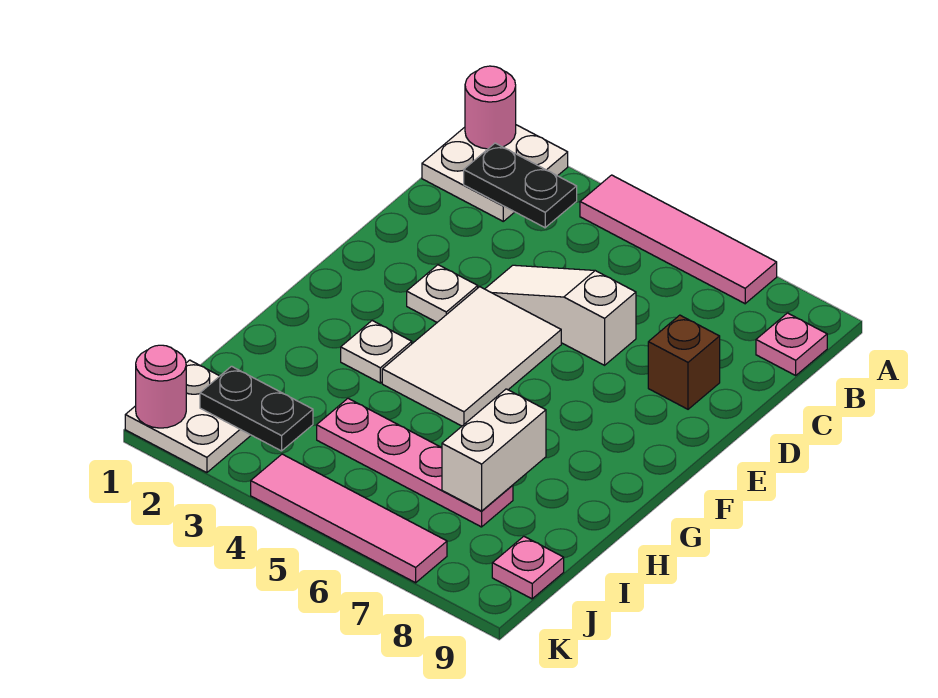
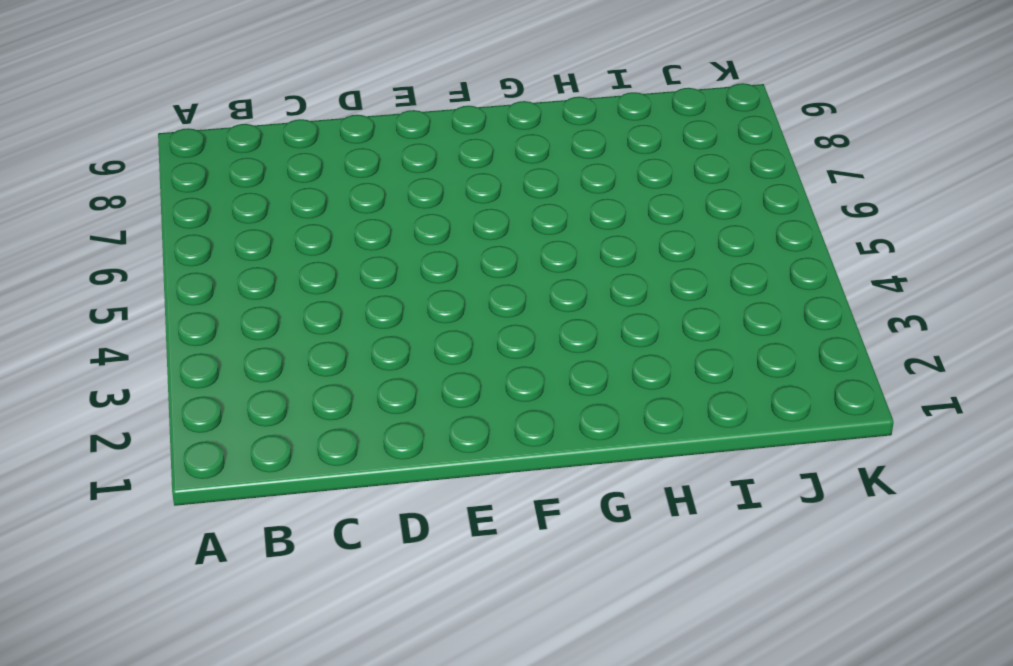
none -> white plate A1:B2 level 1
none -> pink tile A4:A7 level 1
none -> pink plate B9 level 1

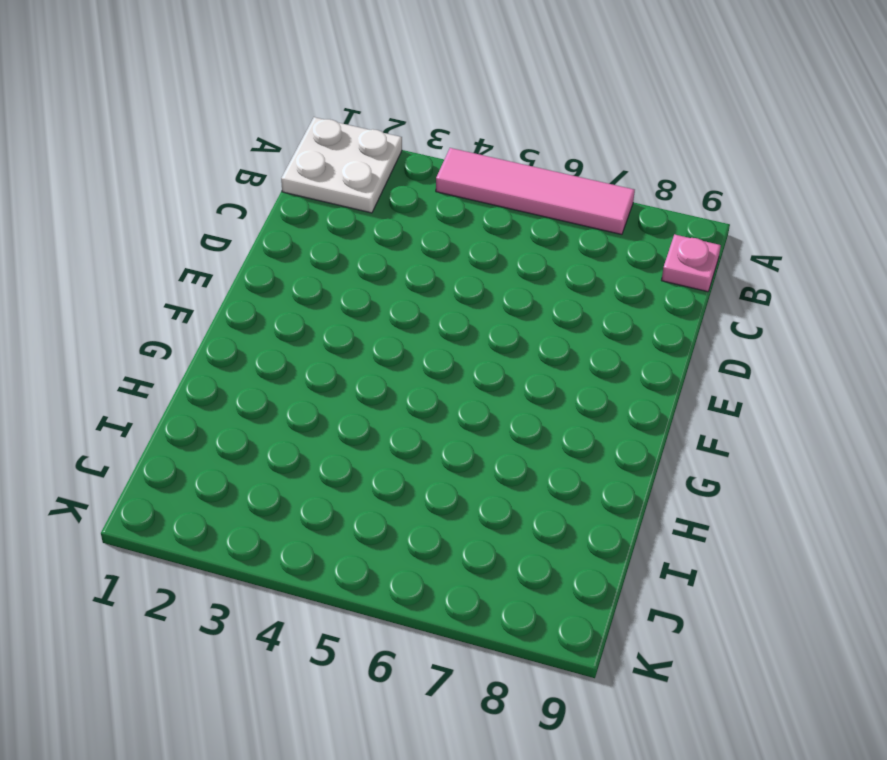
none -> white slope D4:D6 level 1 top 6
none -> brown brick D8 level 1
none -> white plate E3 level 1

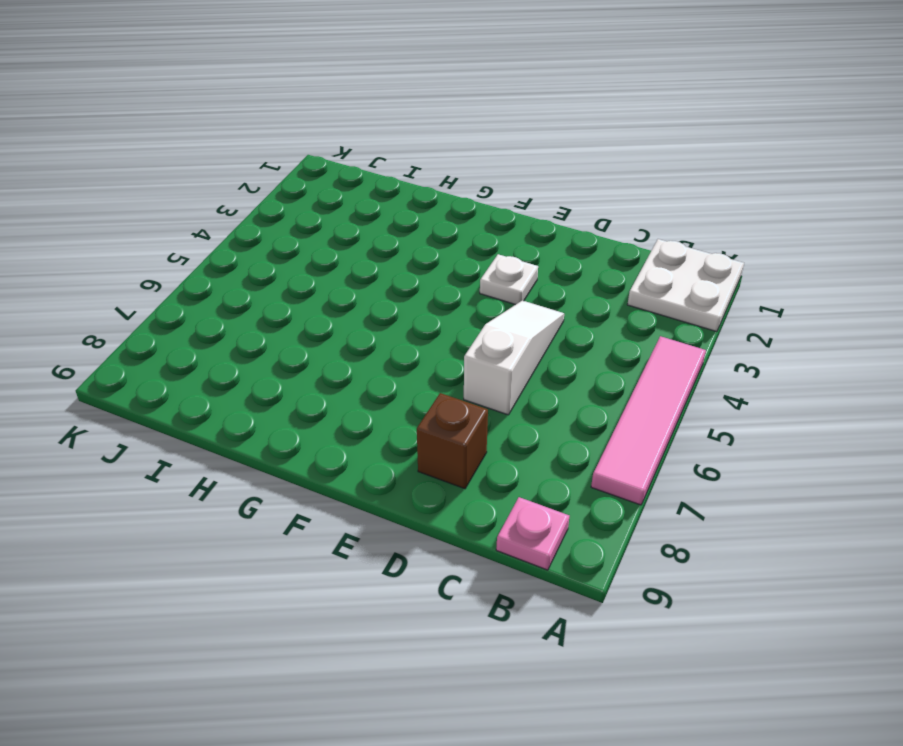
none -> white tile E4:G5 level 1
none -> white plate G3 level 1
none -> pink plate I4:I7 level 1

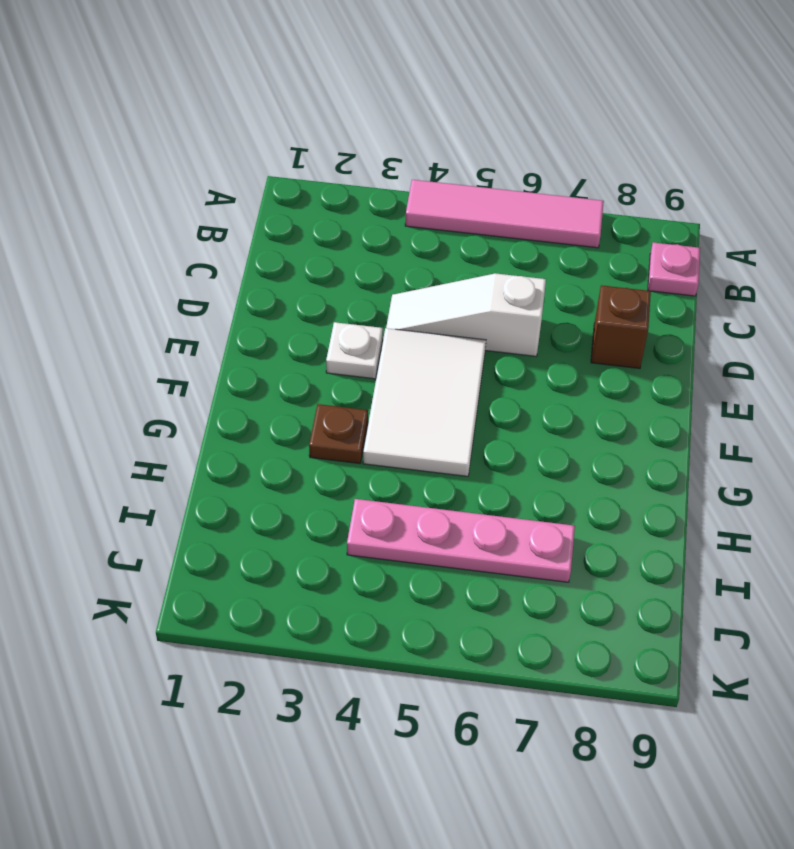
brown plate G3 level 1 -> white plate G3 level 1
none -> white plate A1:B2 level 1
none -> white plate J1:K2 level 1
none -> pink plate J9 level 1

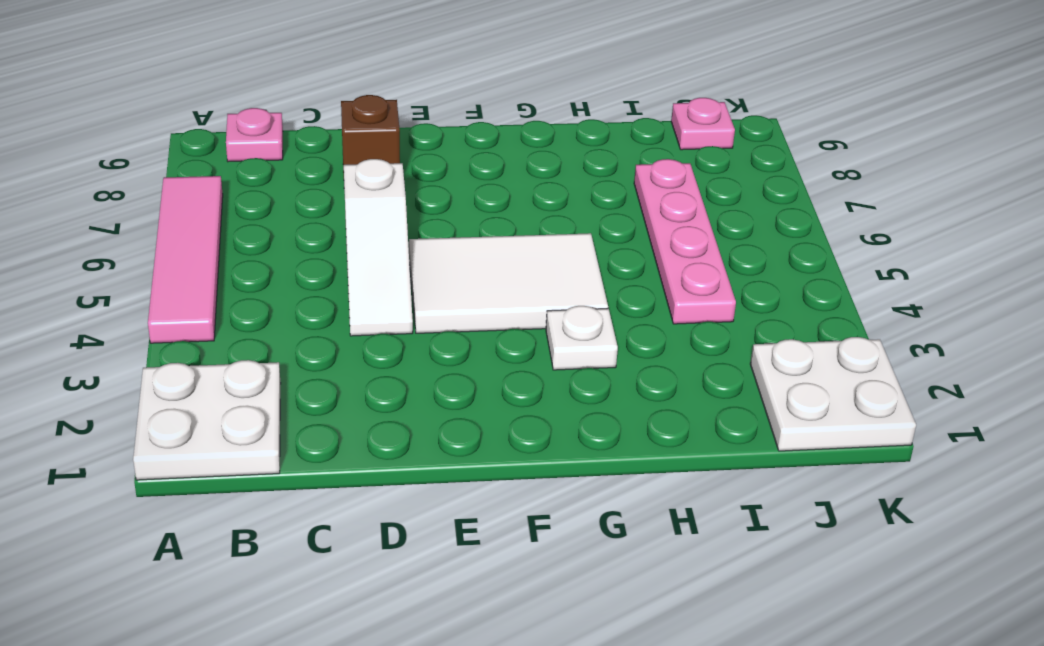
none -> white plate E3 level 1
none -> pink tile K4:K7 level 1
none -> pink round brick A1 level 2

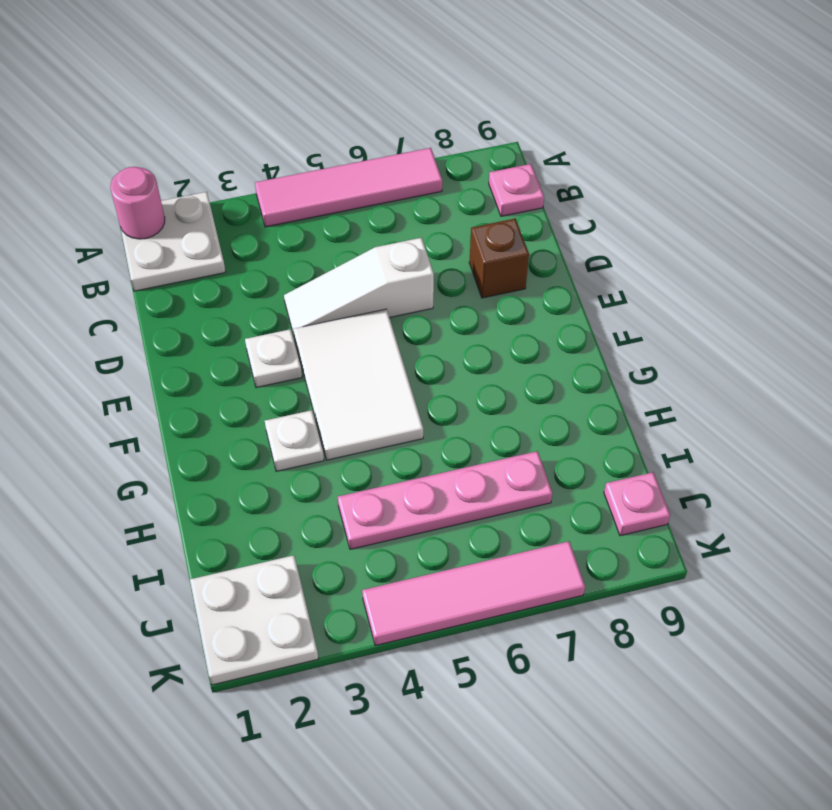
none -> black plate B2:B3 level 2
none -> white brick H7:I7 level 2
none -> black plate J2:J3 level 2

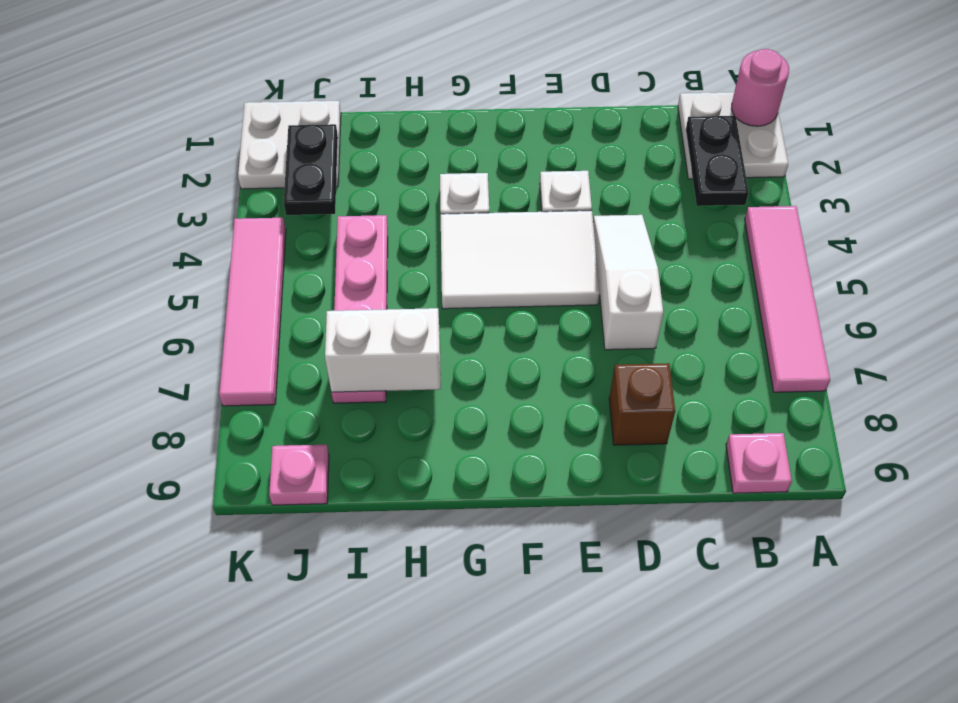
none -> pink round brick K1 level 2

